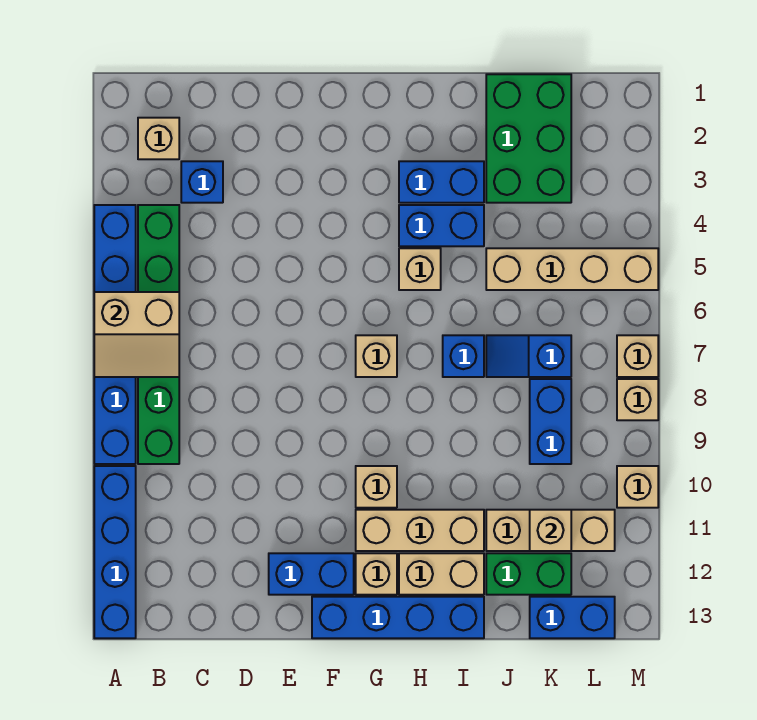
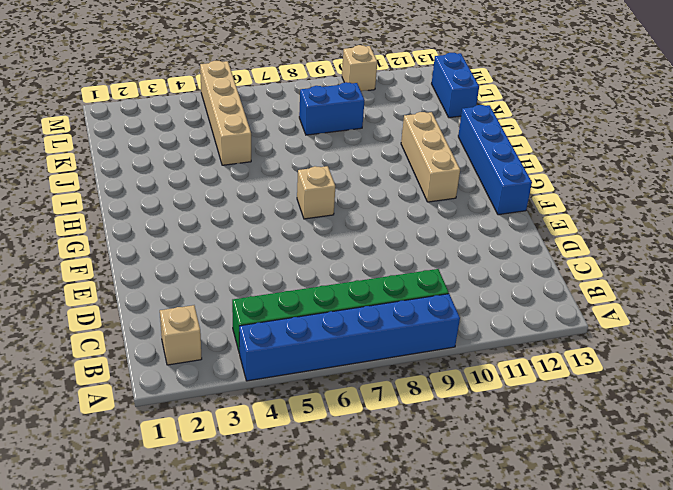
none -> blue brick A10:A13 level 1
none -> blue brick C3 level 1
none -> blue brick E12:F12 level 1

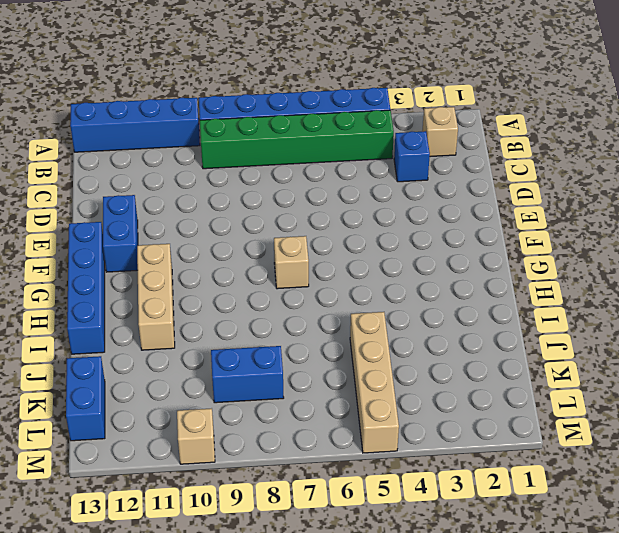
none -> tan brick G10 level 1
none -> tan brick G12 level 1
none -> blue brick H3:I3 level 1

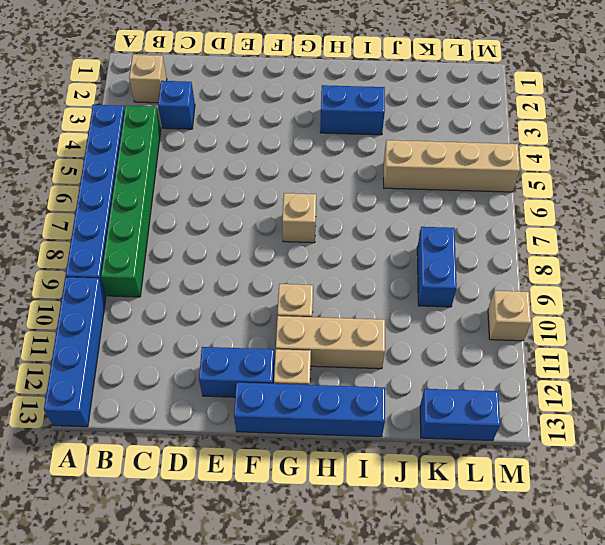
none -> blue brick H4:I4 level 1
none -> tan brick H5 level 1
none -> tan brick H12:I12 level 1

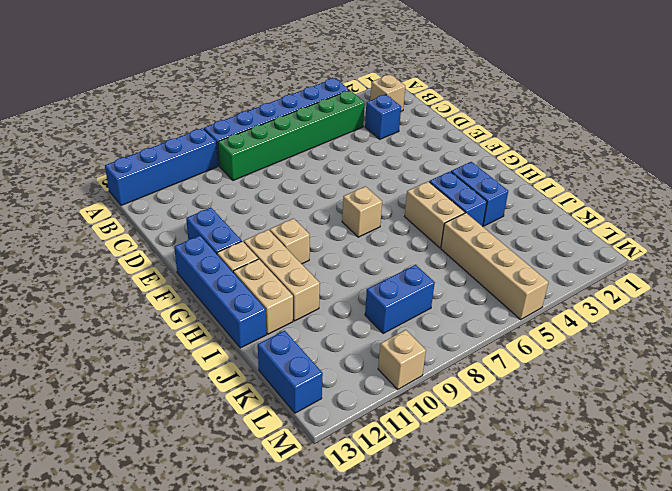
tan brick H5:I5 level 1 -> tan brick H5 level 1
none -> blue brick I7 level 1
none -> green brick J1:K3 level 1
none -> blue slope J7:K7 level 1 top K

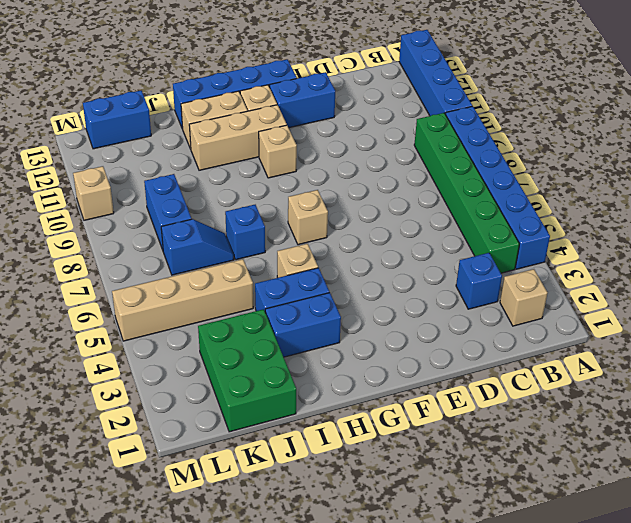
none -> tan brick J11:L11 level 1
none -> green brick J12:K12 level 1
none -> tan brick M7 level 1

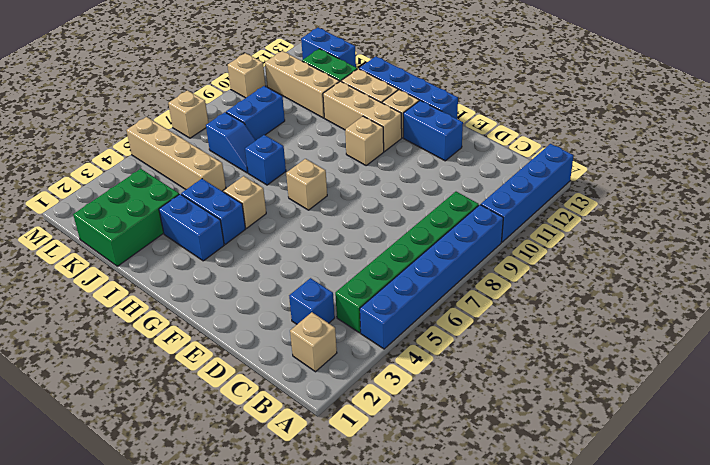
none -> tan brick M8 level 1
none -> tan slope A6:B7 level 2 top 6
none -> tan brick K11 level 2

